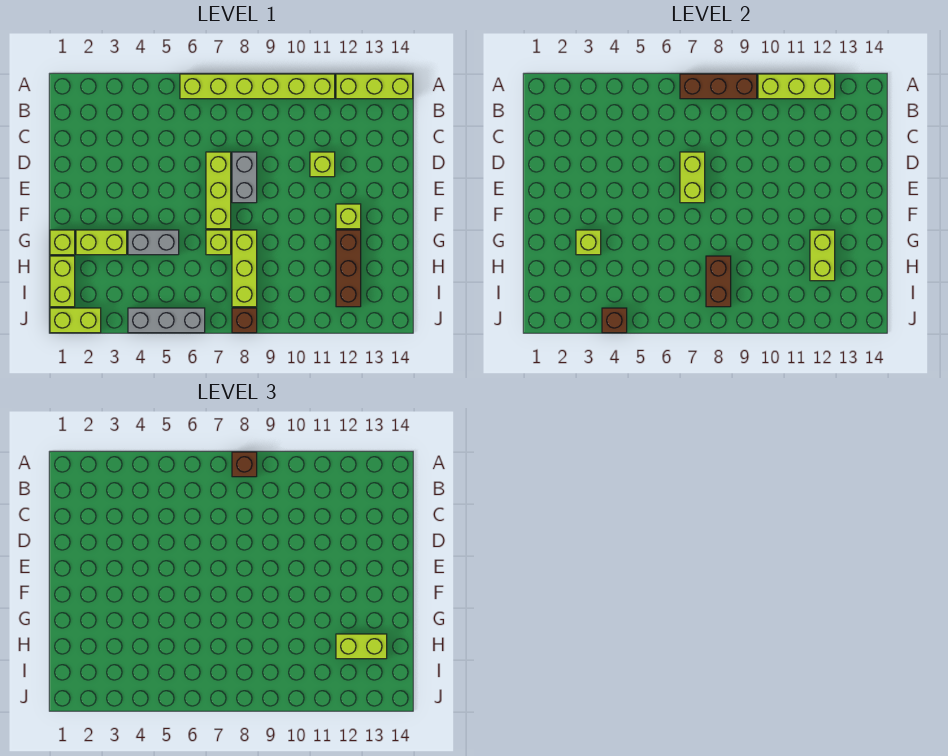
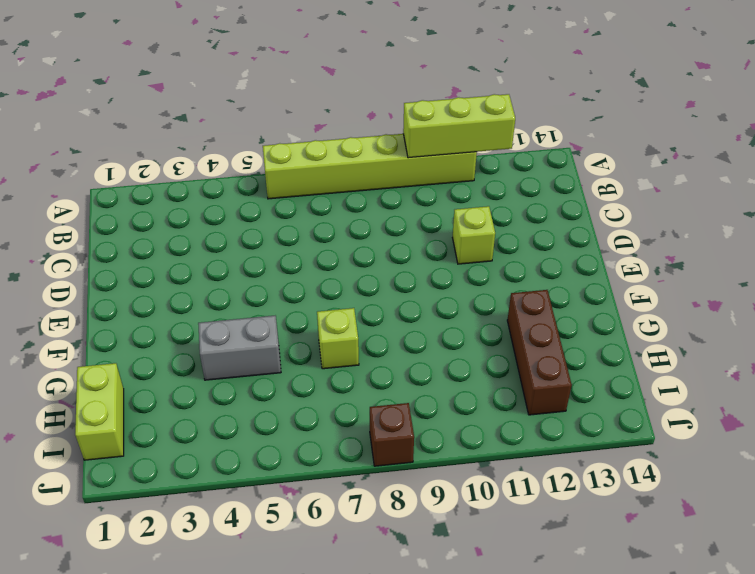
none -> lime brick A12:A14 level 1
none -> lime brick D7:F7 level 1
none -> grey brick D8:E8 level 1

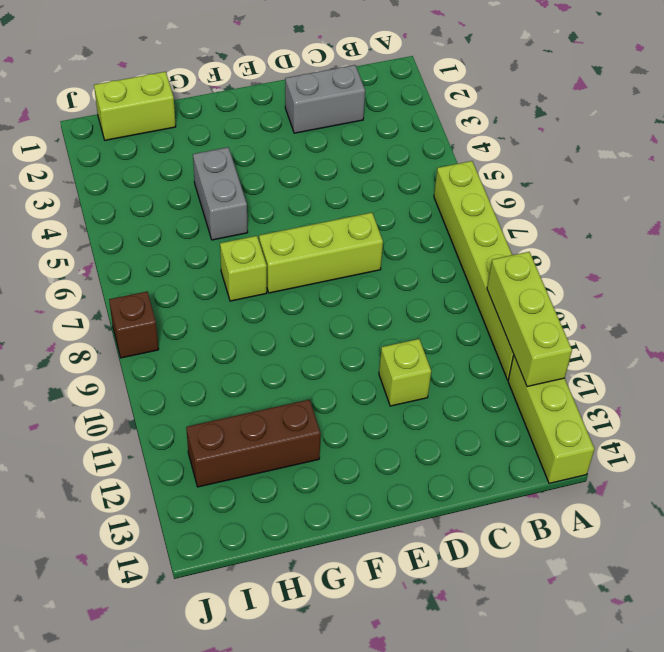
grey brick C2:D2 level 1 -> grey brick D8:E8 level 1
none -> lime brick F12 level 1
none -> lime brick G1 level 1
none -> lime brick G2:G3 level 1

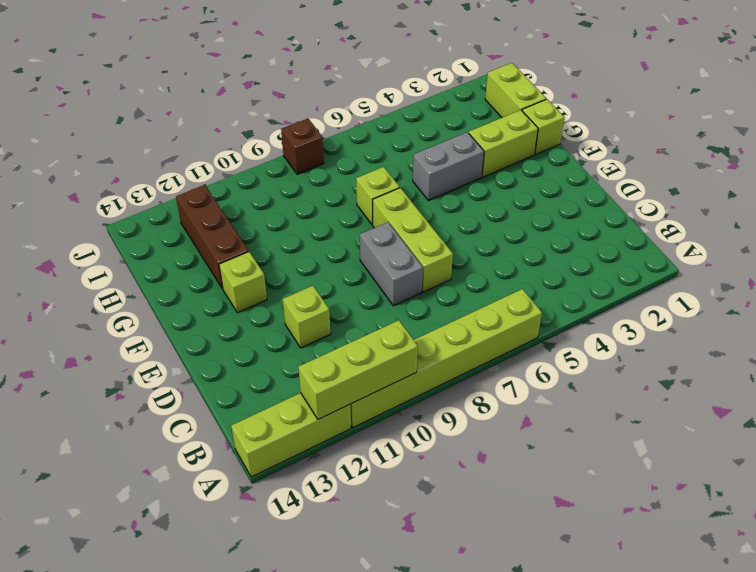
none -> lime brick G8:I8 level 1
none -> lime brick J1:J2 level 1
none -> grey brick J4:J6 level 1

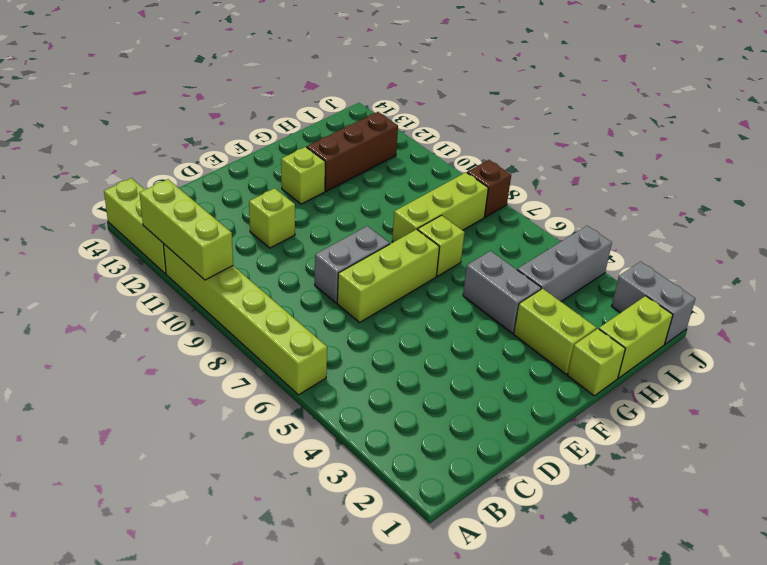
grey brick H4:J4 level 1 -> grey brick J4:J6 level 1
grey brick J1:J2 level 1 -> lime brick J1:J2 level 1
none -> brown brick A7:A9 level 2
none -> lime brick D7:E7 level 2
none -> lime brick G3 level 2

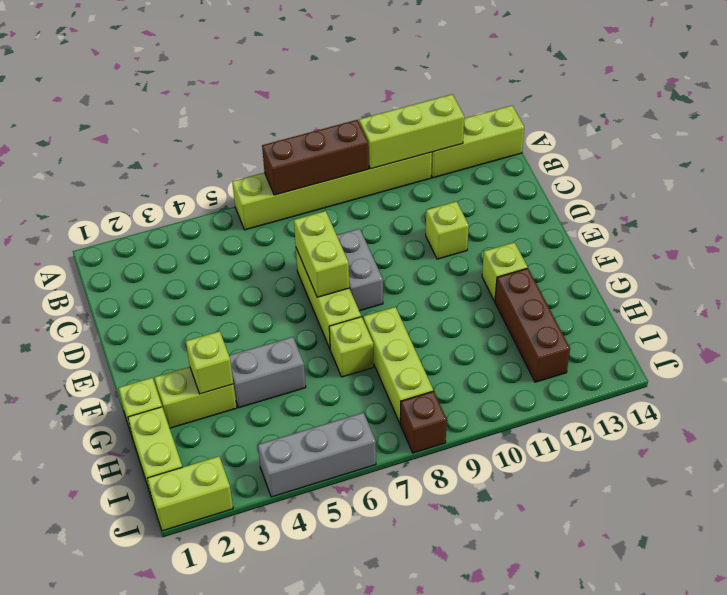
none -> lime brick G12:H12 level 2
none -> brown brick H8:I8 level 2
none -> brown brick J4 level 2

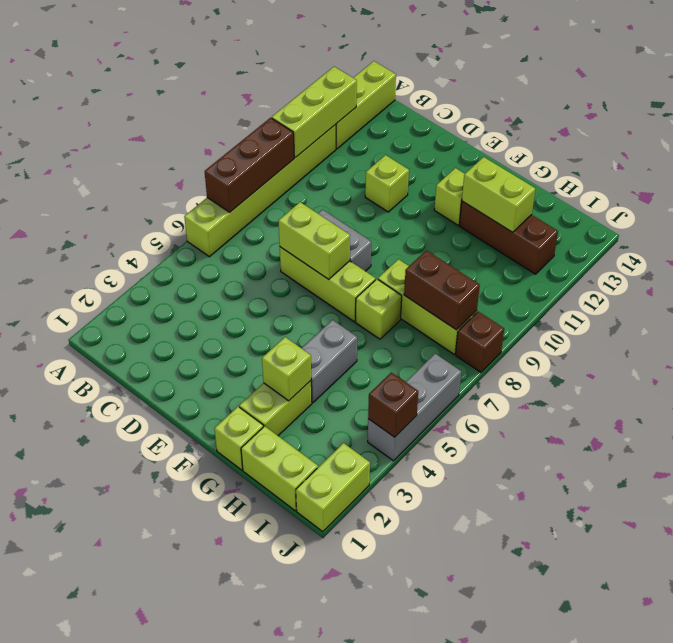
none -> brown brick A8 level 3
none -> lime brick H12:H13 level 3

